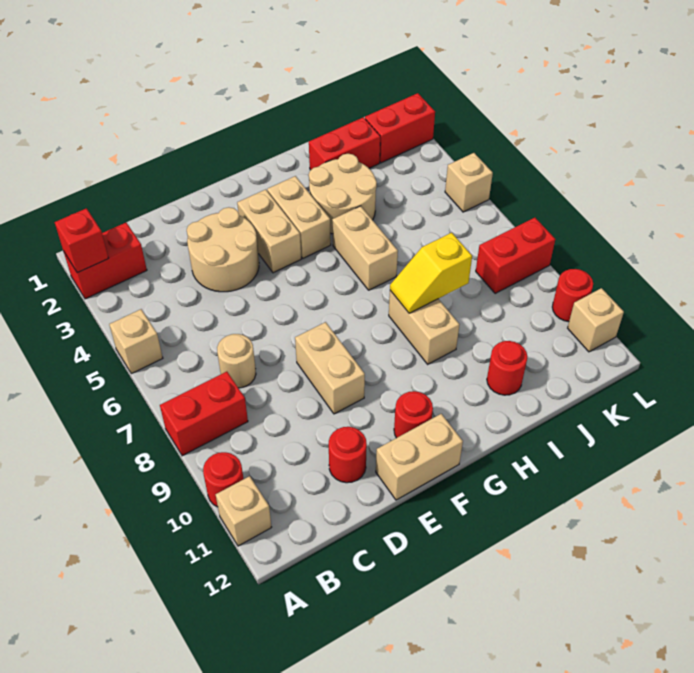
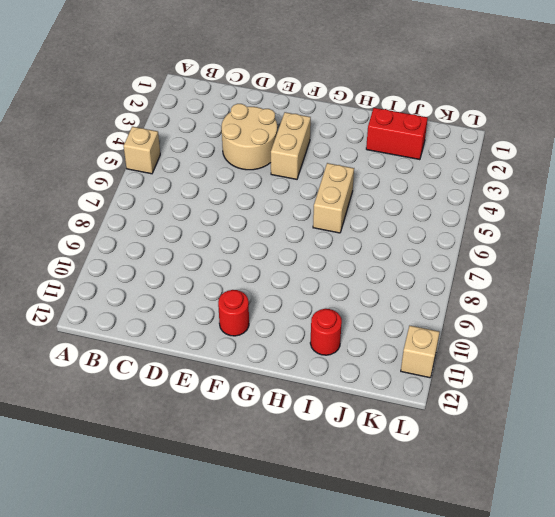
none -> red brick A2:B2 level 1
none -> red brick A8:B8 level 1
none -> red round brick A10 level 1

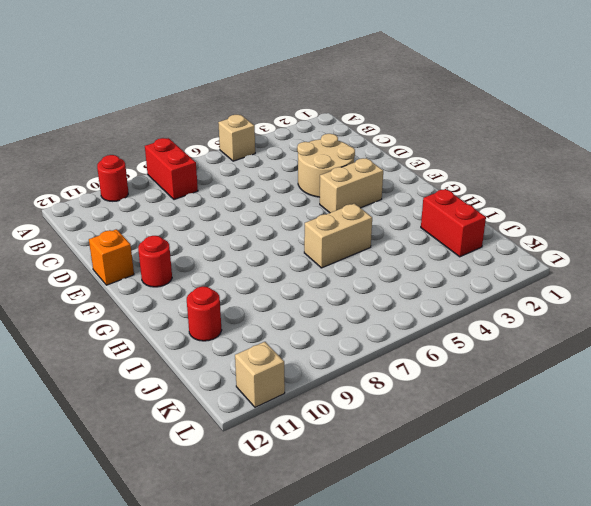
orange brick E12 level 1 -> tan brick E12:F12 level 1
none -> red brick A2:B2 level 1
none -> tan brick A11 level 1
none -> tan round brick C7 level 1

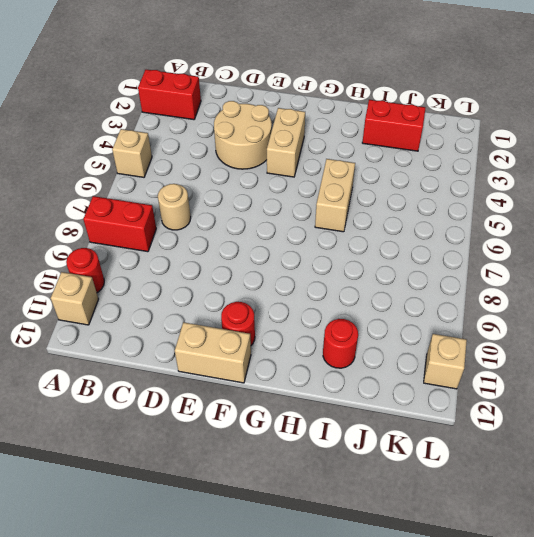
none -> red round brick D11 level 1
none -> tan brick E8:E9 level 1
none -> tan brick G3:G4 level 1

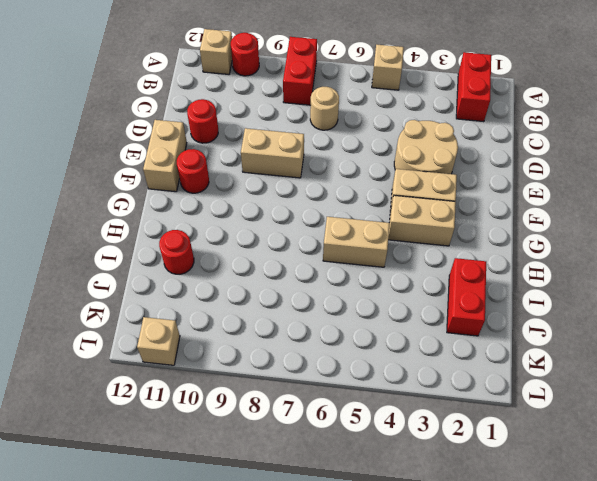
none -> tan round brick H3:I4 level 1
none -> tan brick H8:H9 level 1
none -> red brick K2:L2 level 1

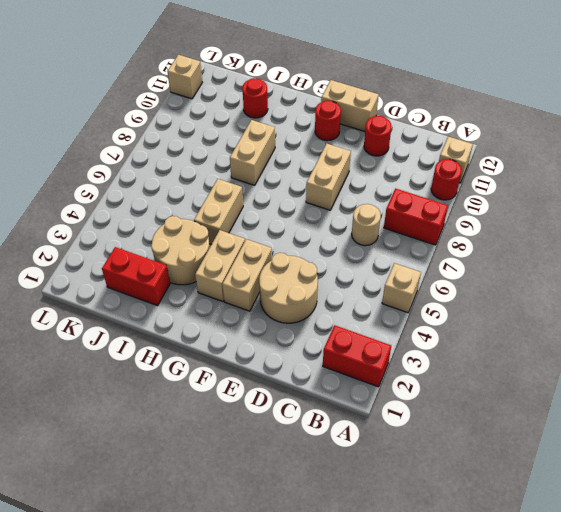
none -> red brick K2:L2 level 1
none -> red brick K8:L8 level 1
none -> tan brick L5 level 1

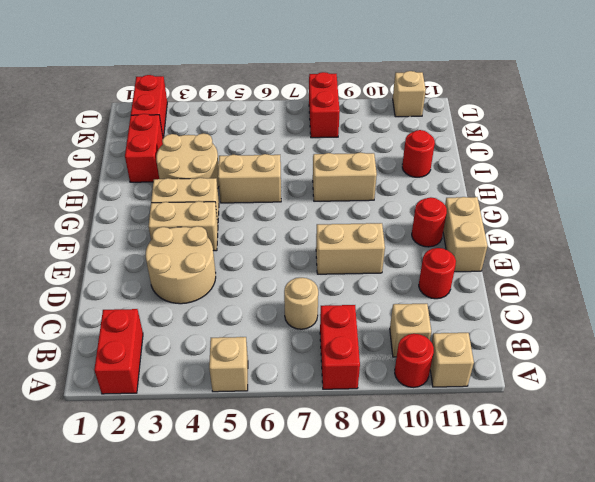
tan brick B10 level 1 -> tan brick L5 level 1
none -> red round brick L10 level 1
none -> red brick A2 level 2
none -> yellow slope H8:I8 level 2 top I

